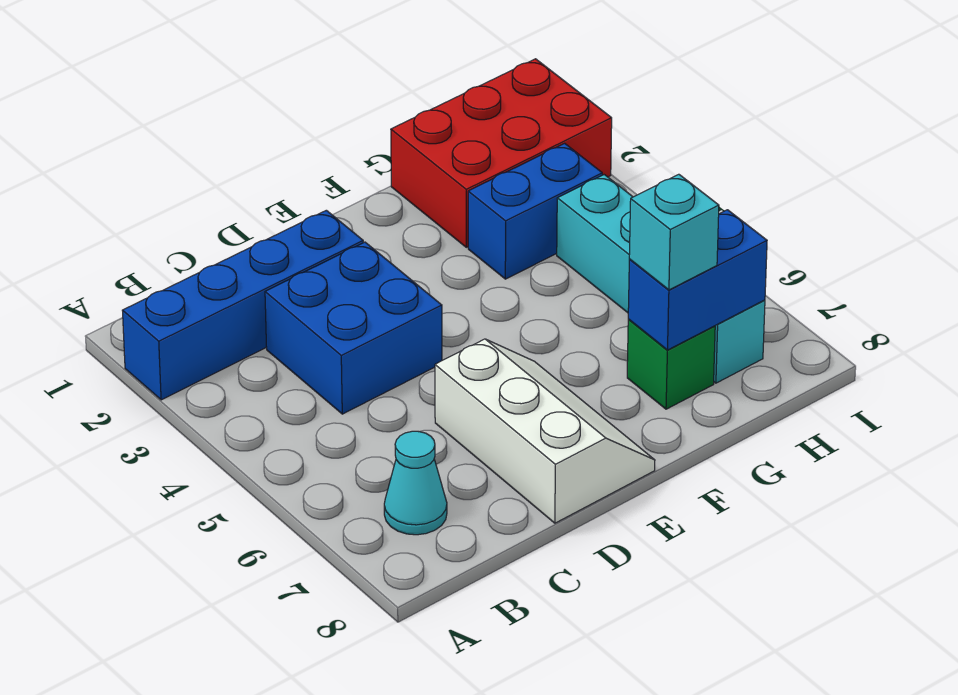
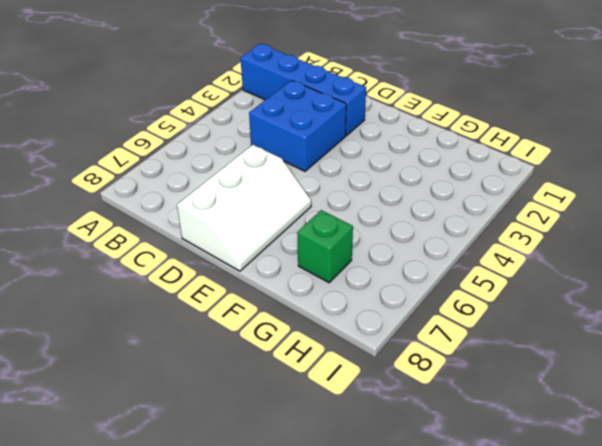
none -> cyan cone B7 level 1
none -> red brick G1:I2 level 1

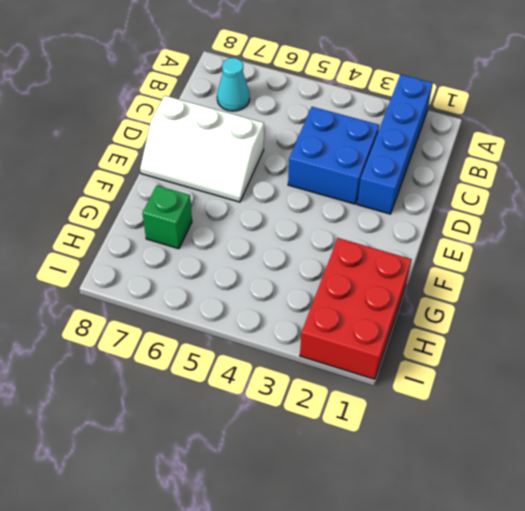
none -> blue brick G3:H3 level 1
none -> cyan brick H4:H7 level 1

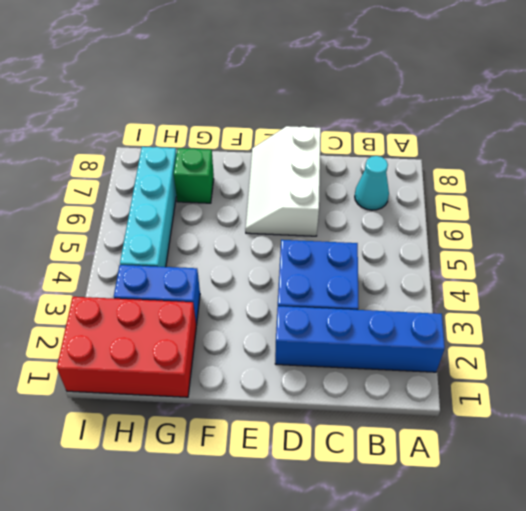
none -> blue brick G7:H7 level 2
none -> cyan brick G7 level 3

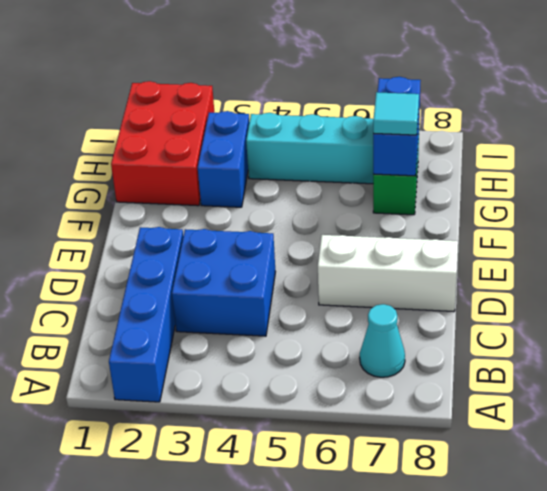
cyan tile G7 level 3 -> cyan brick G7 level 3

